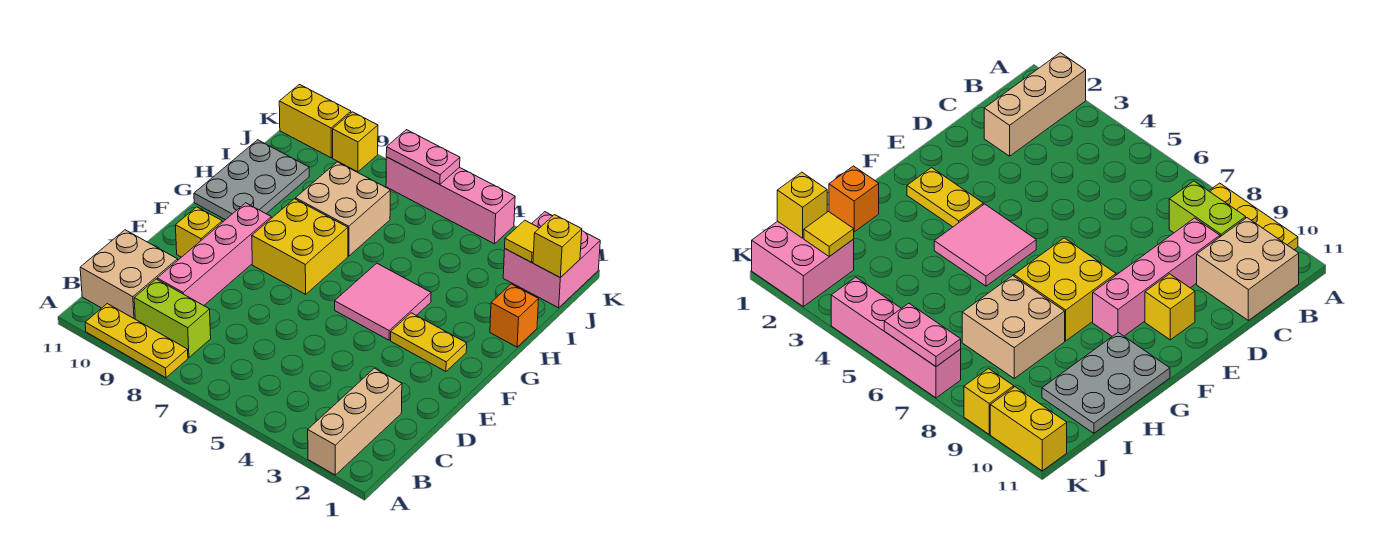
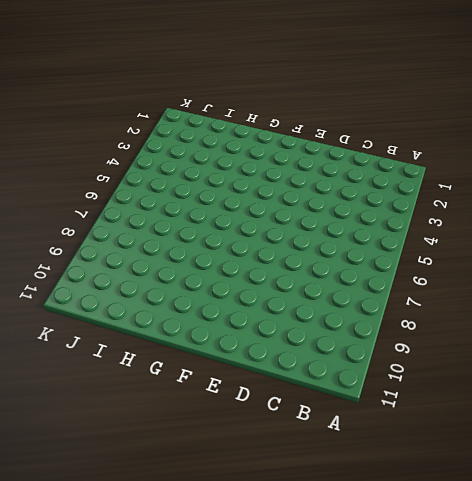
none -> tan brick A2:C2 level 1
none -> yellow plate A8:A10 level 1
none -> lime brick B8:B9 level 1

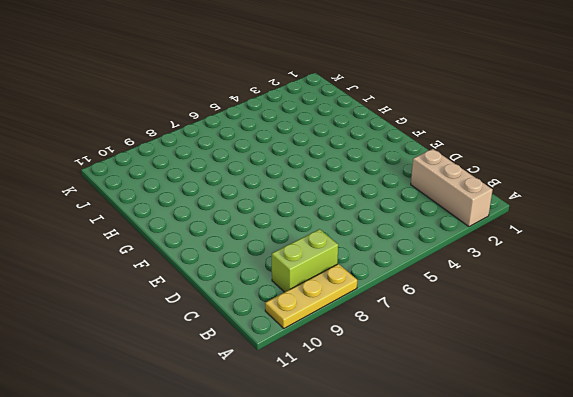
none -> tan brick B10:C11 level 1
none -> pink brick C9:F9 level 1
none -> yellow brick E10 level 1

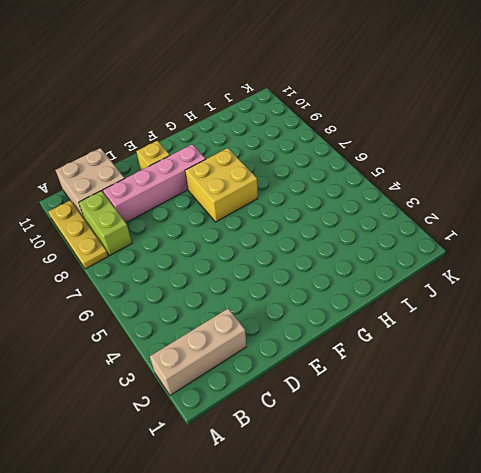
none -> yellow plate F2:F3 level 1
none -> pink tile F4:G5 level 1
none -> grey plate G10:I11 level 1

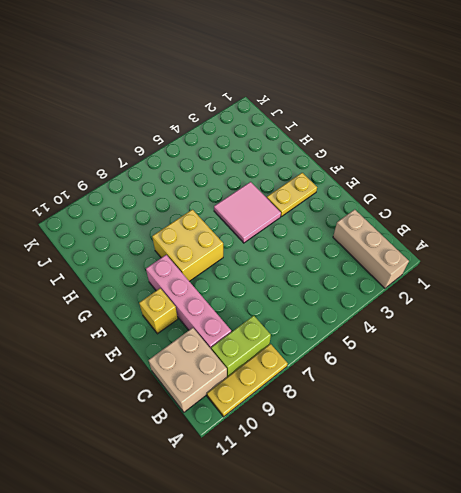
none -> grey plate G10:I11 level 1
none -> orange brick H1 level 1
none -> tan brick H7:I8 level 1

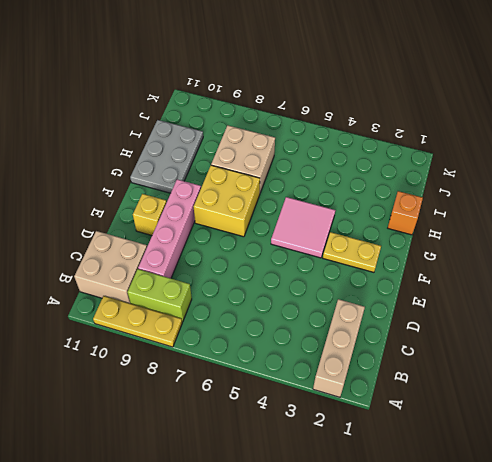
none -> pink brick J1:K2 level 1
none -> pink brick K4:K7 level 1
none -> yellow brick K9 level 1

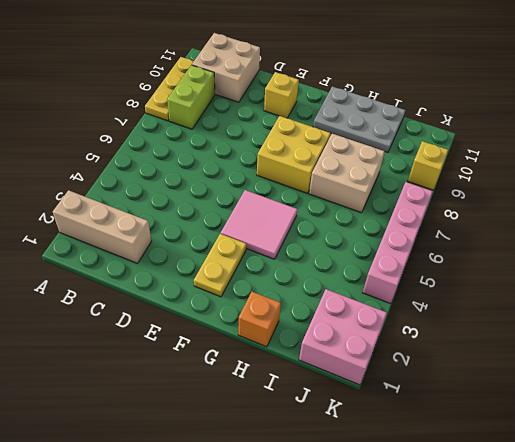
none -> pink brick C9:F9 level 1
none -> yellow brick K10:K11 level 1
none -> yellow brick J1 level 2

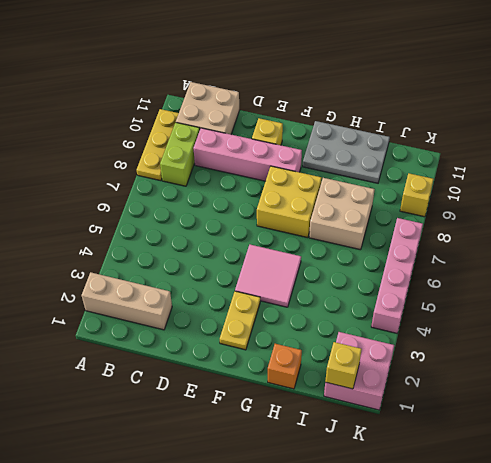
none -> yellow brick K10:K11 level 1
none -> yellow tile J2 level 2
none -> pink plate K6:K7 level 2

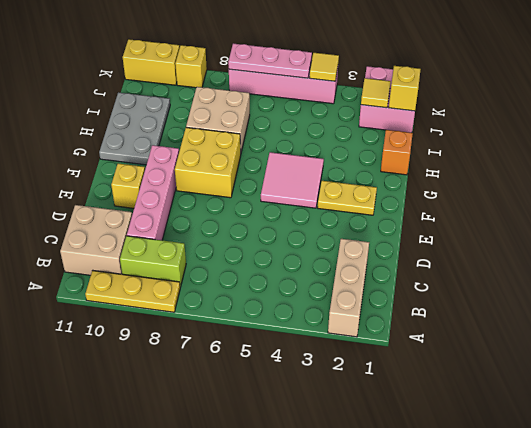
yellow tile K4 level 2 -> none
pink plate K5:K7 level 2 -> pink plate K6:K7 level 2

